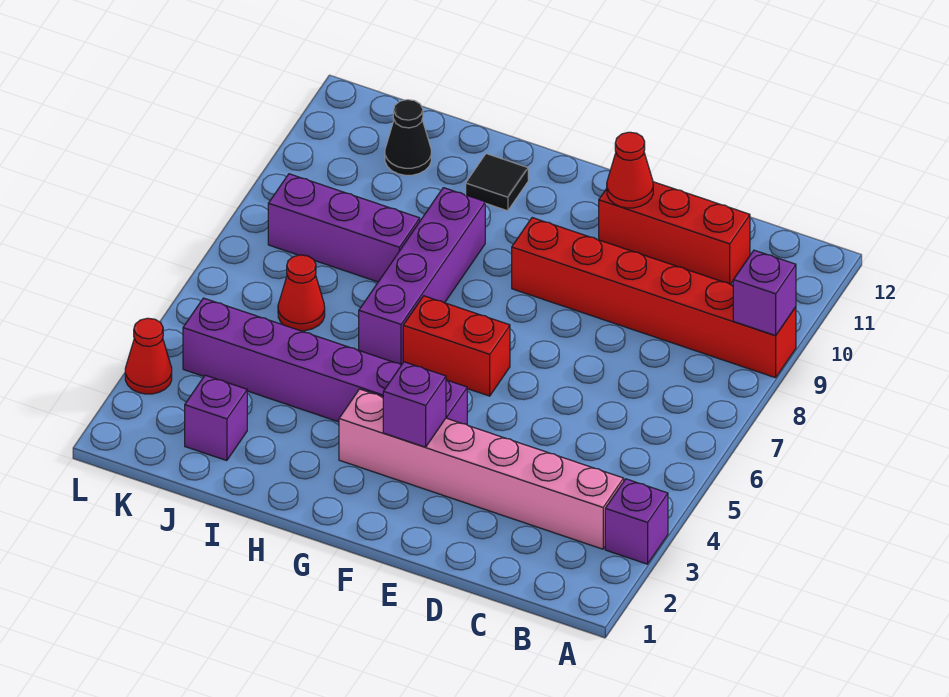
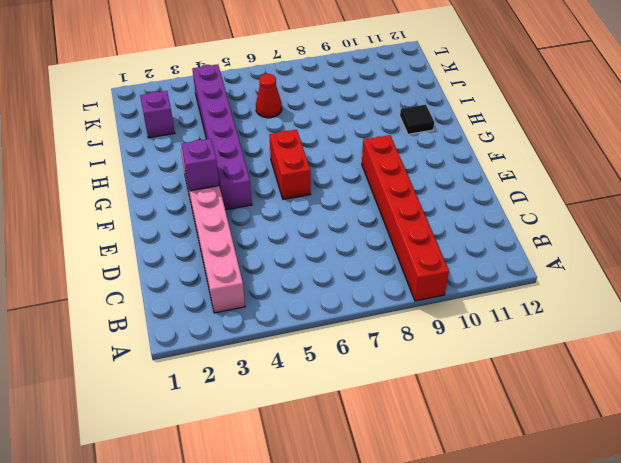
none -> purple brick A3 level 1
none -> red brick C11:E11 level 1
none -> purple brick H6:H9 level 1

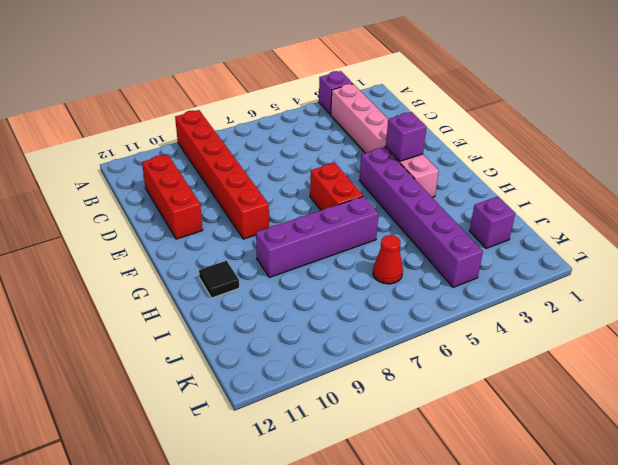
none -> purple brick I8:K8 level 1
none -> black cone J11 level 1
none -> red cone L3 level 1

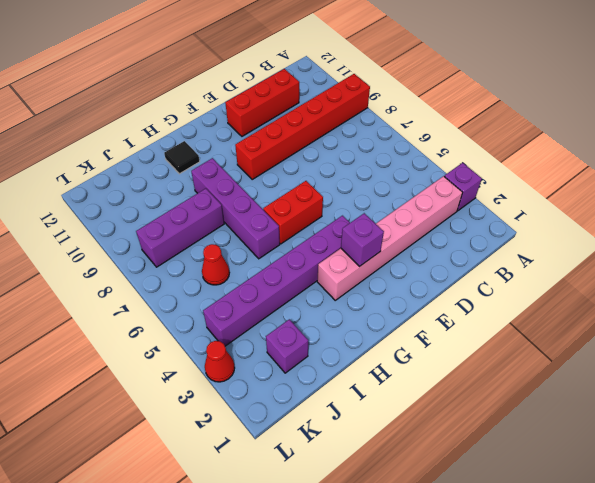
none -> black cone J11 level 1
none -> purple brick A9 level 2
none -> red cone E11 level 2

